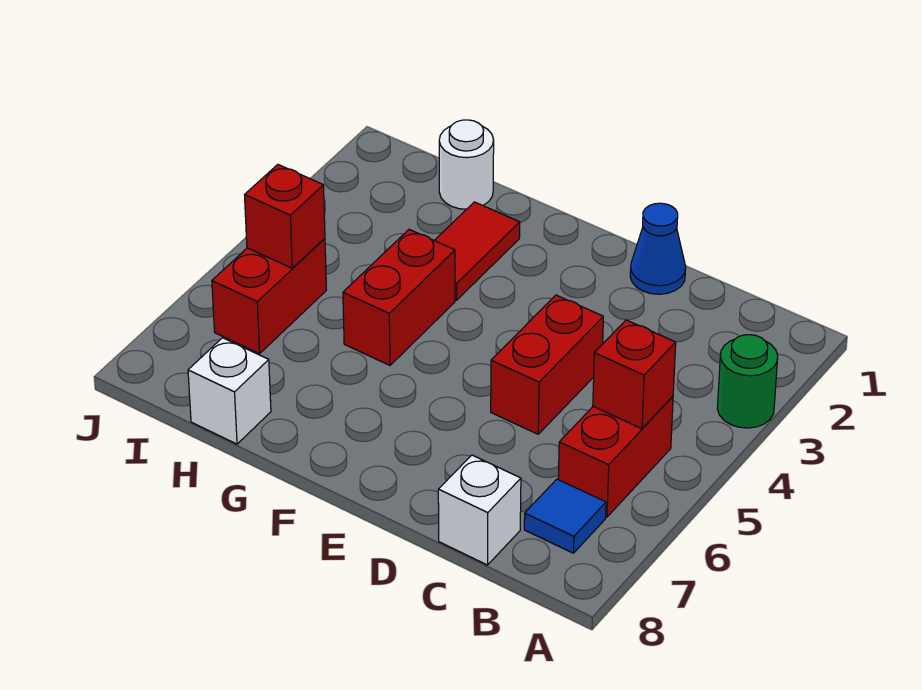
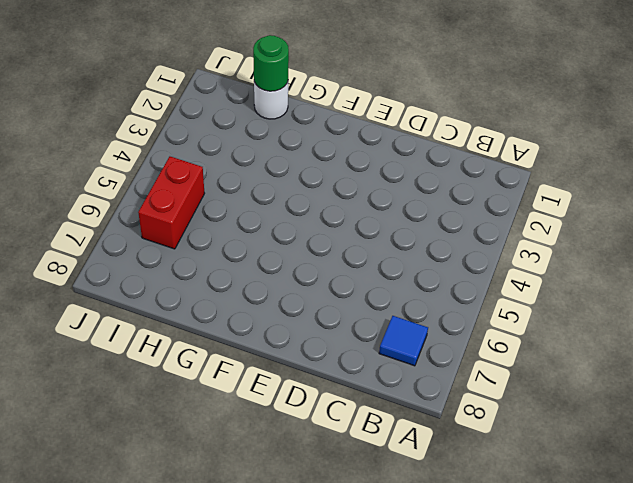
green round brick H1 level 2 -> green round brick A3 level 1
none -> red brick B5:B6 level 1
none -> white brick C8 level 1
none -> blue cone D1 level 1

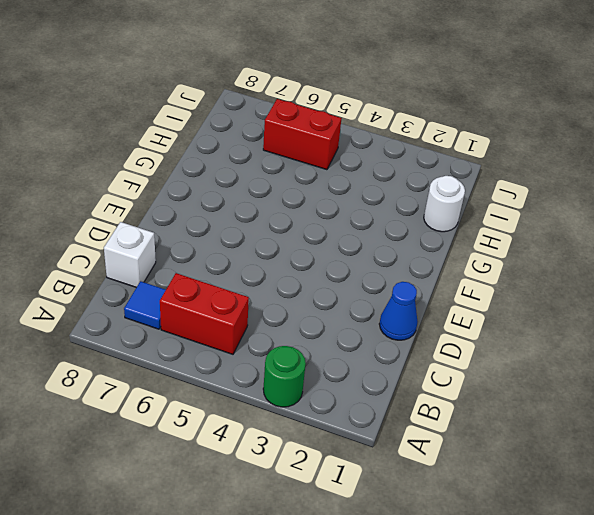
none -> red brick D4:D5 level 1
none -> red tile G2:G3 level 1
none -> red brick G4:G5 level 1

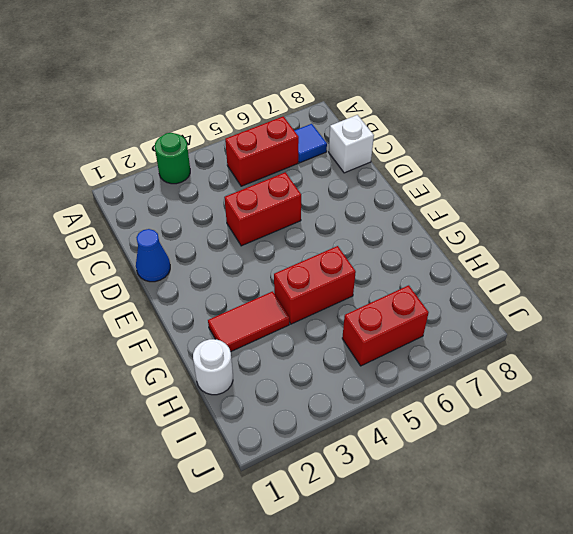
none -> white brick H8 level 1
none -> red brick B5 level 2
none -> red brick I5 level 2

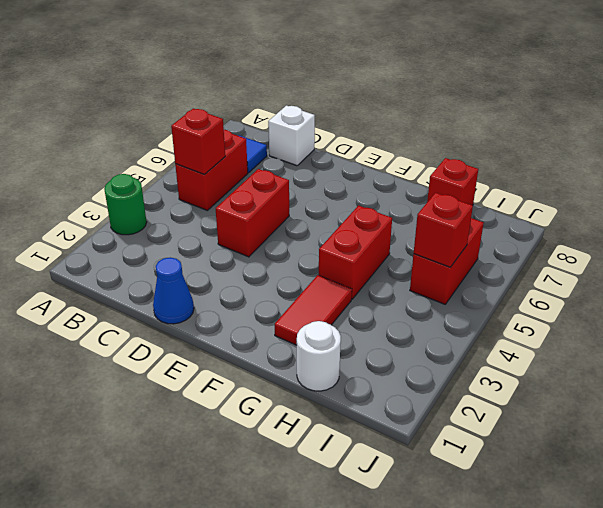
red brick H8 level 1 -> white brick H8 level 1

